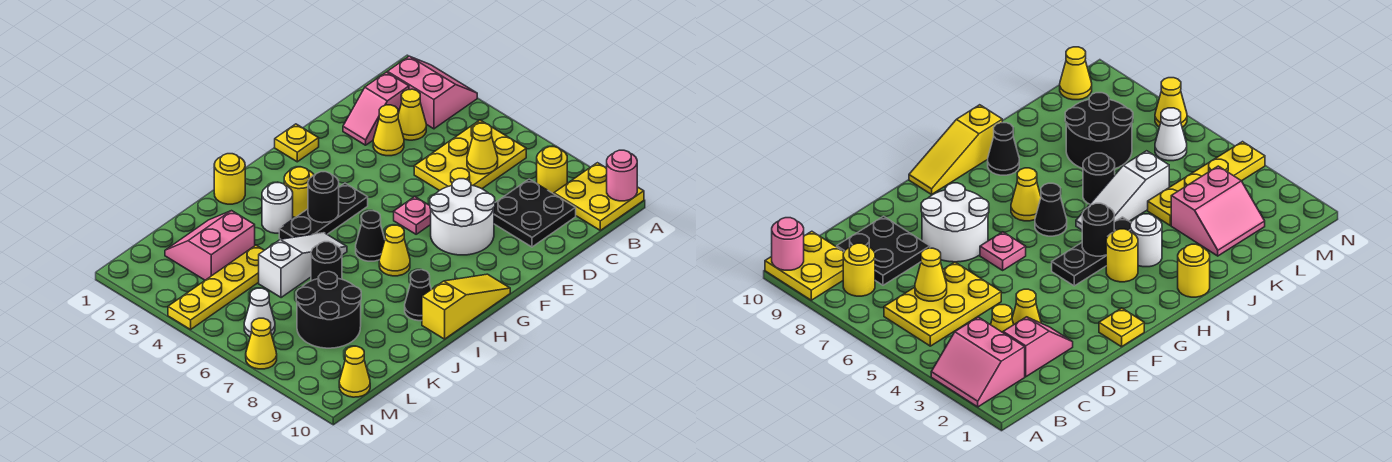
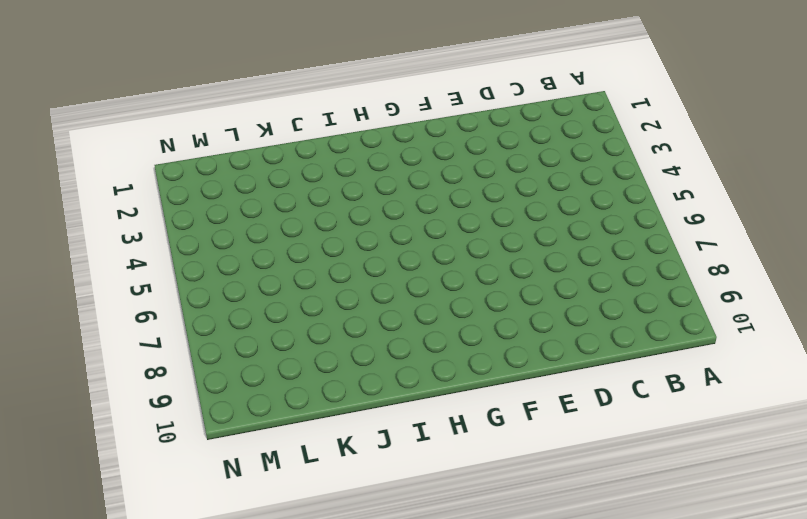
none -> pink slope A2:B3 level 1 top B
none -> yellow plate A9:B10 level 1
none -> yellow plate B5:D6 level 1
none -> yellow round brick B8 level 1

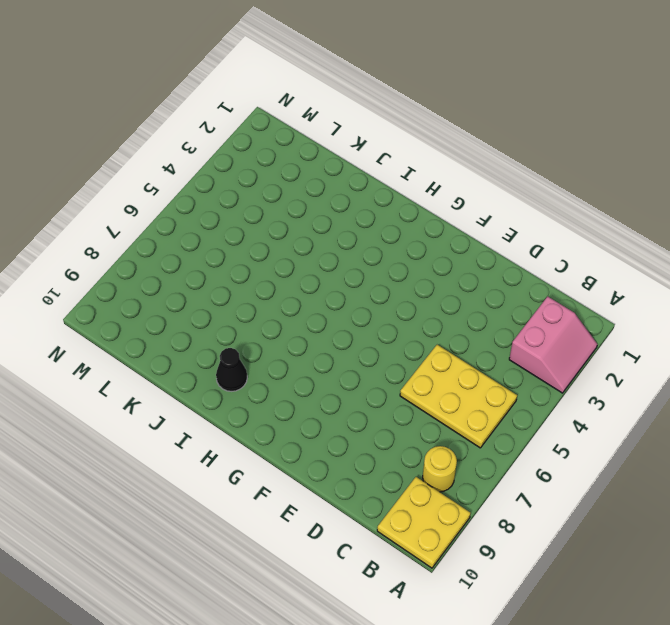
none -> pink slope C2:D2 level 1 top C
none -> yellow cone C3 level 1
none -> black plate C8:D9 level 1
none -> yellow cone D3 level 1

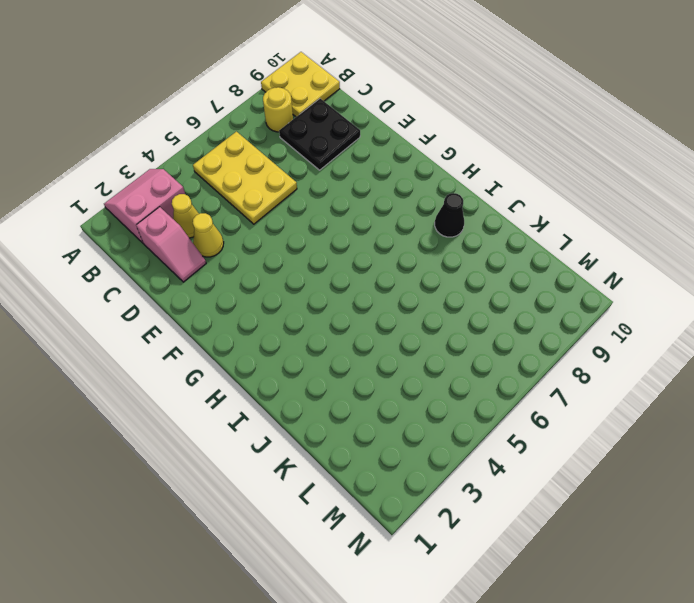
none -> white round brick E7:F8 level 1
none -> yellow plate F1 level 1
none -> pink plate F6 level 1
none -> black plate G4:I4 level 1

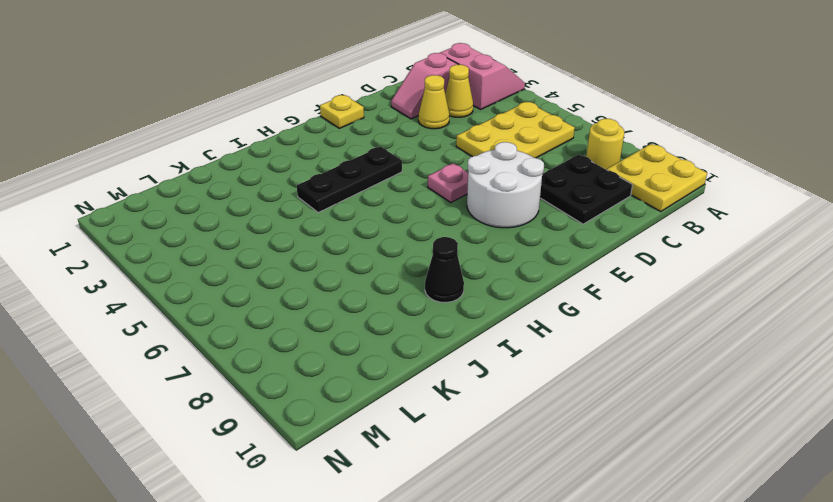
none -> yellow slope G10:I10 level 1 top I
none -> yellow round brick H3 level 1
none -> black cone H6 level 1
none -> yellow cone H7 level 1

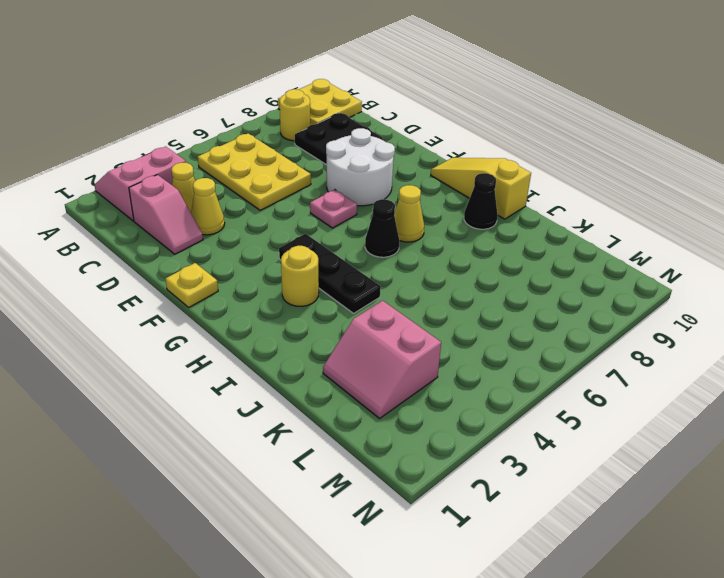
none -> yellow round brick I1 level 1
none -> white round brick I3 level 1
none -> white slope I5:K5 level 1 top K
none -> black round brick J6 level 1

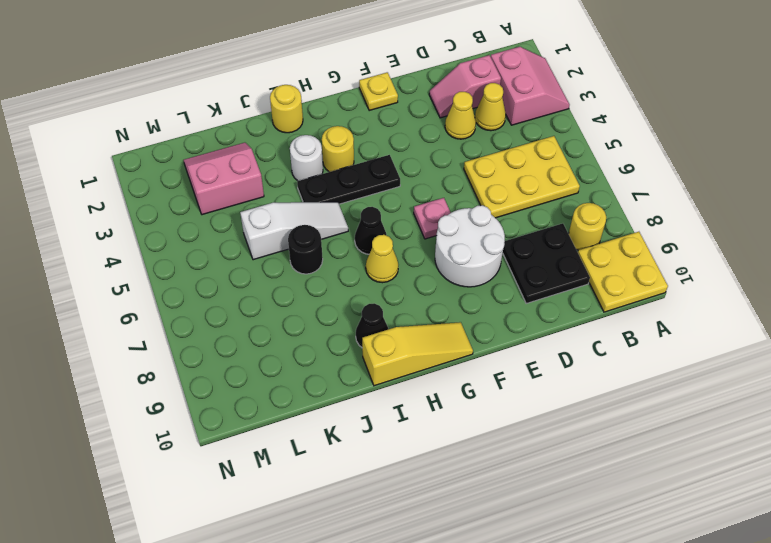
none -> yellow plate K4:N4 level 1
none -> black round brick K7:L8 level 1
none -> white cone M6 level 1
none -> yellow cone M10 level 1

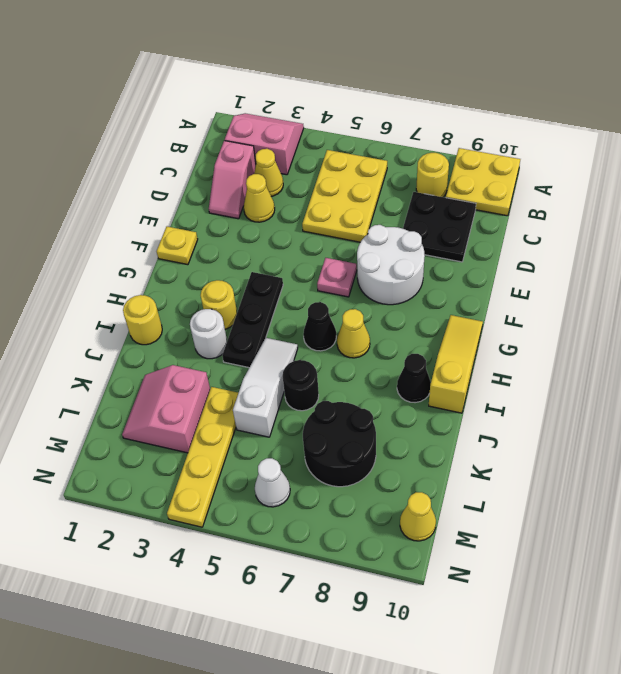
none -> yellow cone N7 level 1
none -> pink round brick A10 level 2
none -> yellow cone C6 level 2
none -> black round brick H4 level 2

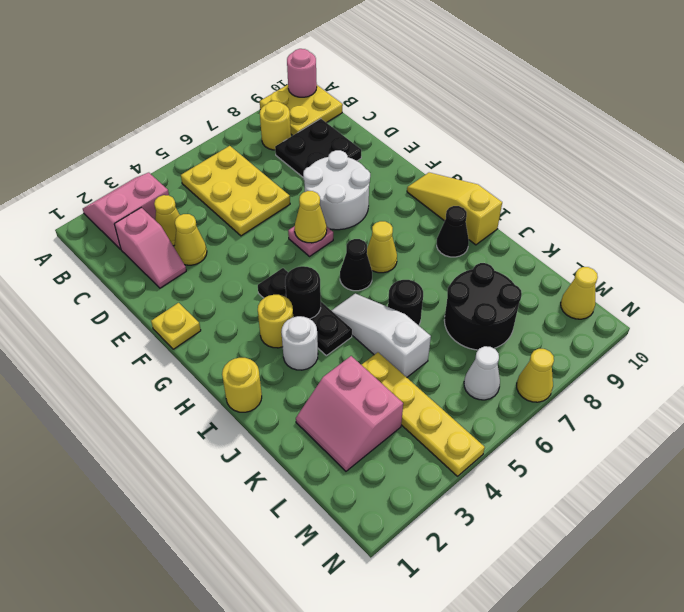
yellow cone F6 level 2 -> yellow cone C6 level 2

